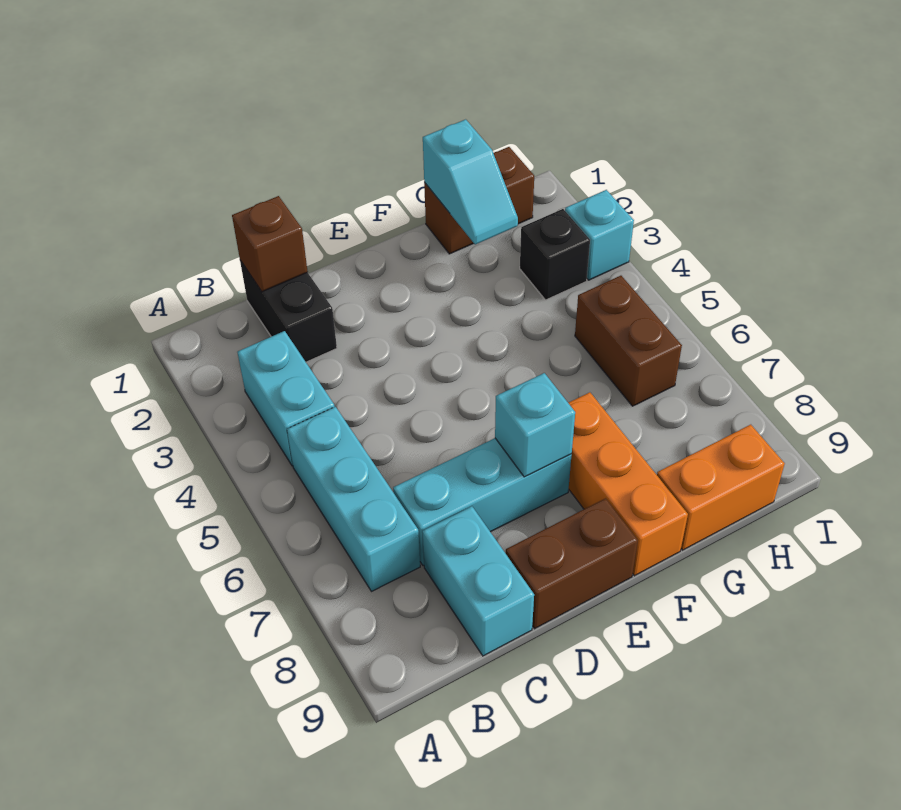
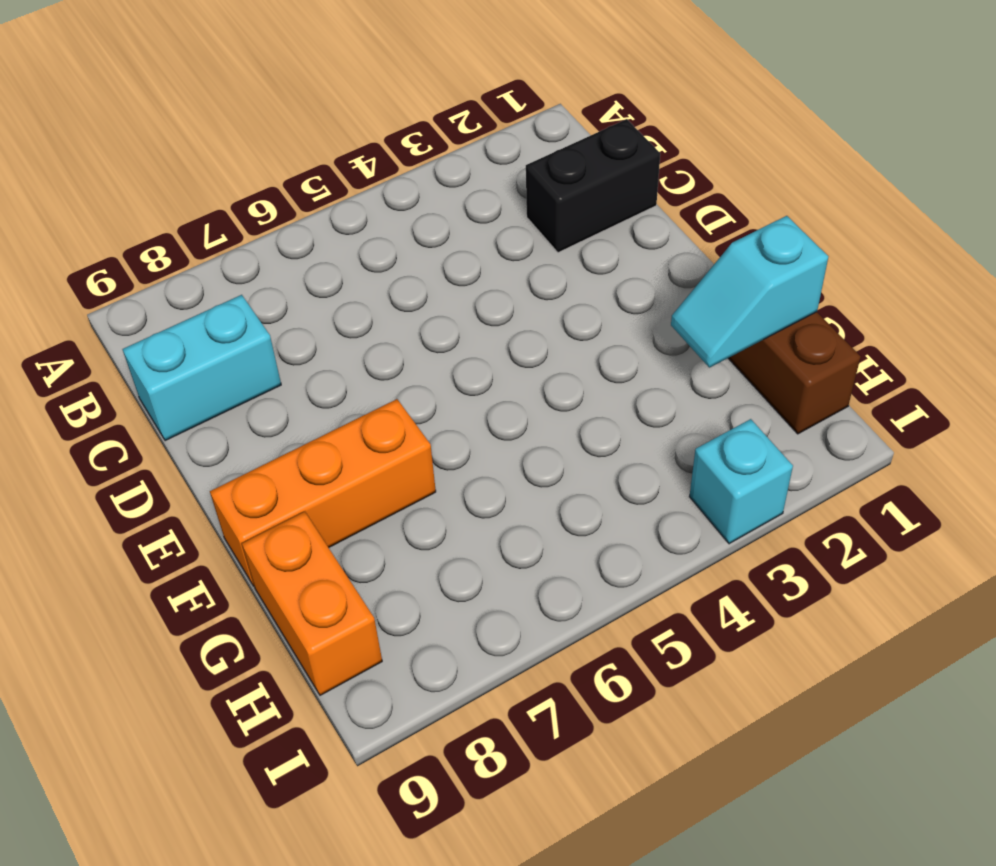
none -> cyan brick B3:B4 level 1
none -> cyan brick B5:B7 level 1
none -> cyan brick C7:E7 level 1

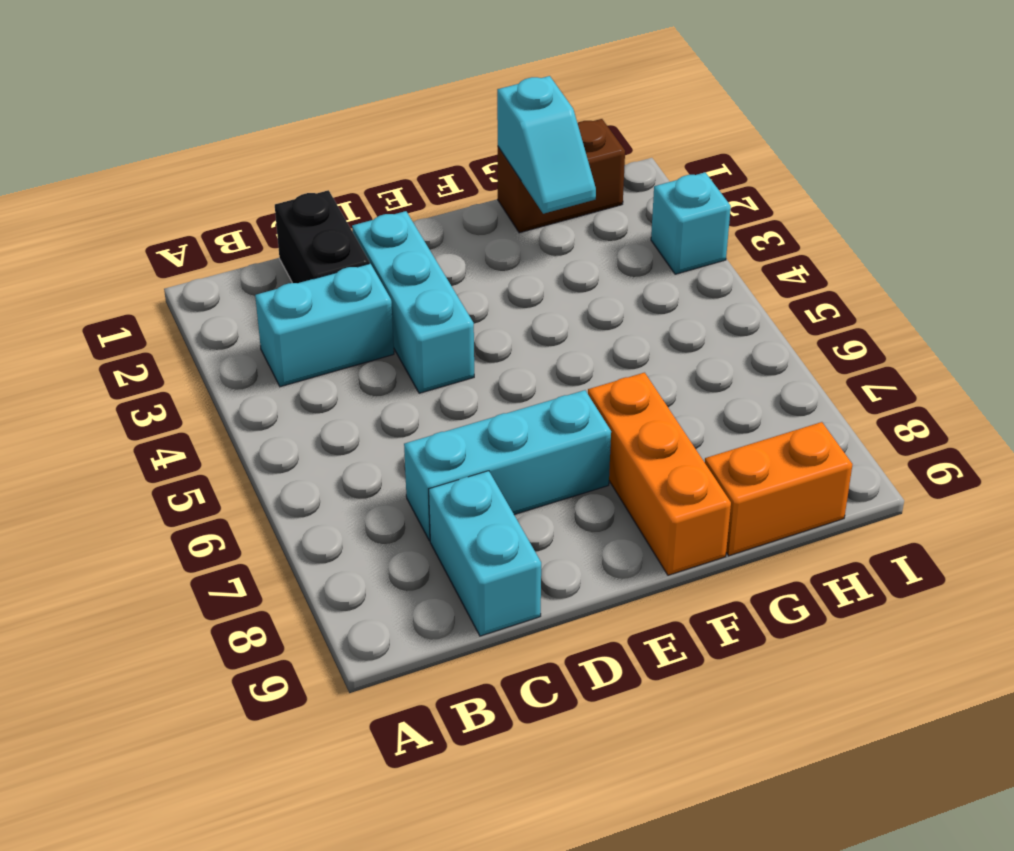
cyan brick B3:C3 level 1 -> cyan brick B3:B4 level 1
cyan brick D2:D4 level 1 -> cyan brick B5:B7 level 1
none -> brown brick D9:E9 level 1
none -> black brick H3 level 1
none -> brown brick H5:H6 level 1

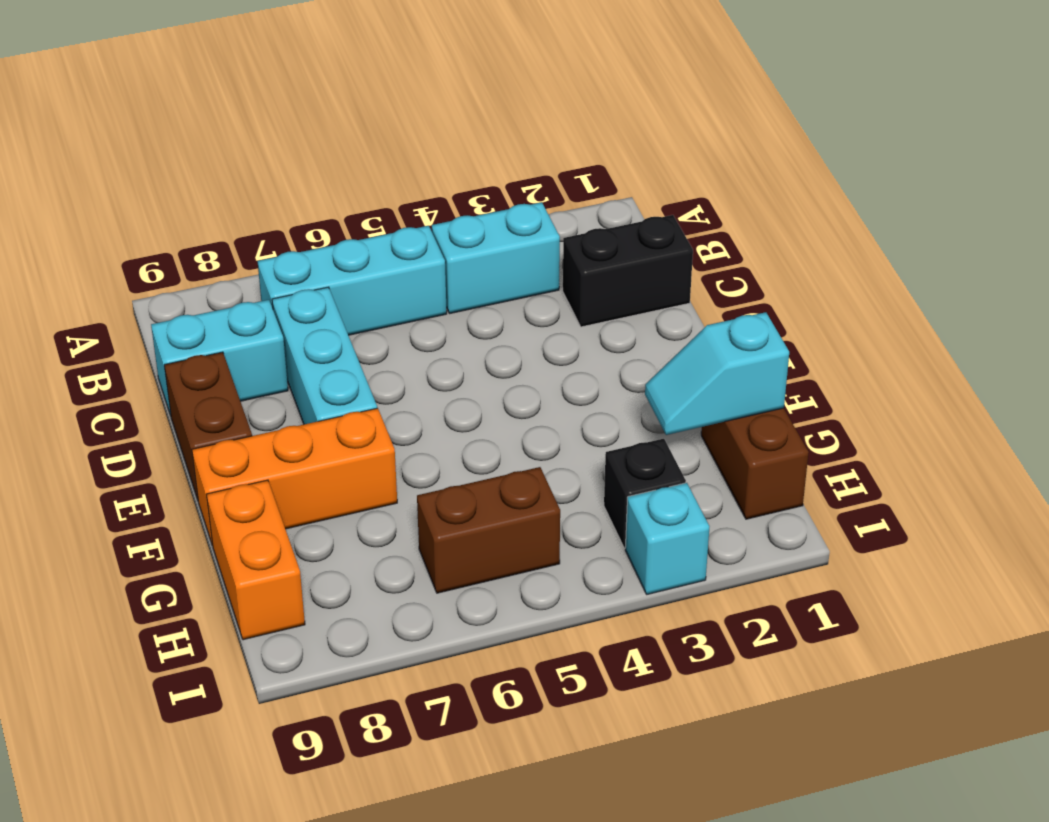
none -> brown brick C1 level 2
none -> cyan brick E7 level 2

